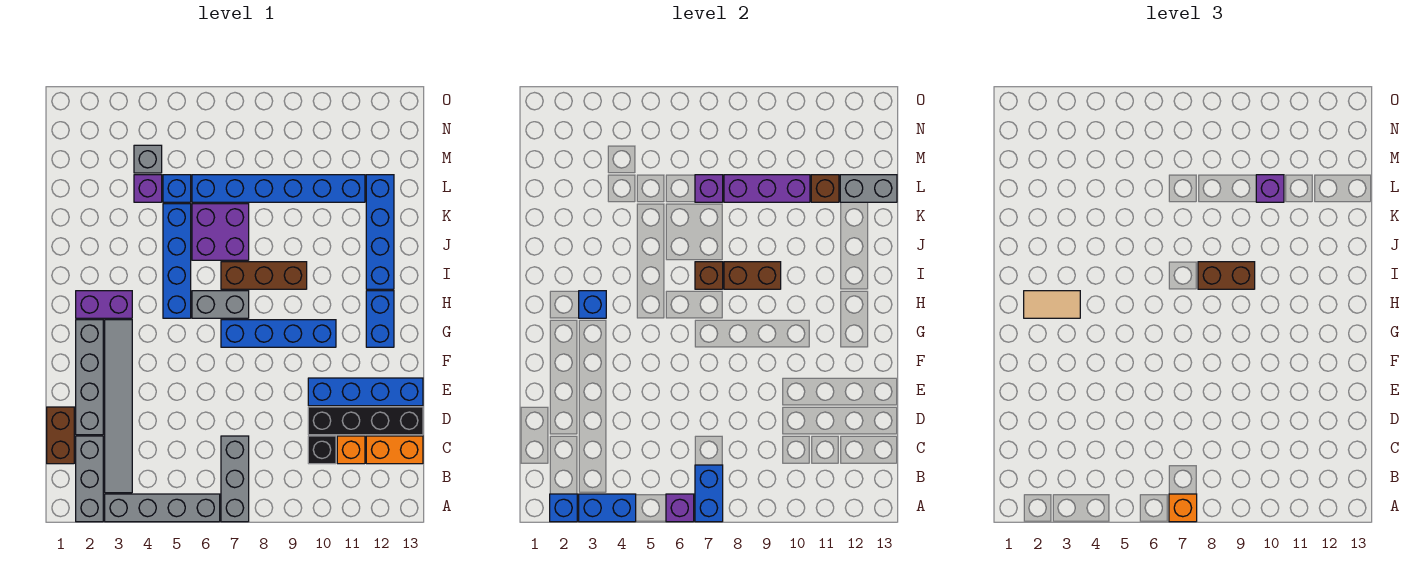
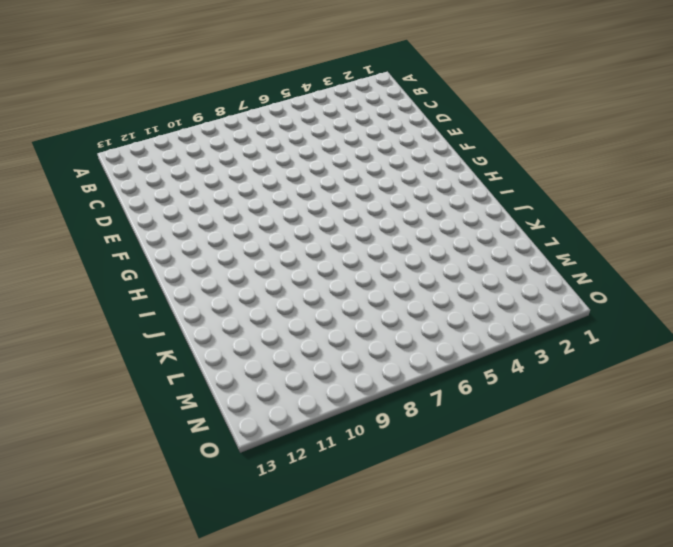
none -> grey brick A2:C2 level 1
none -> grey brick A3:A6 level 1
none -> grey brick A7:C7 level 1
none -> grey tile B3:G3 level 1

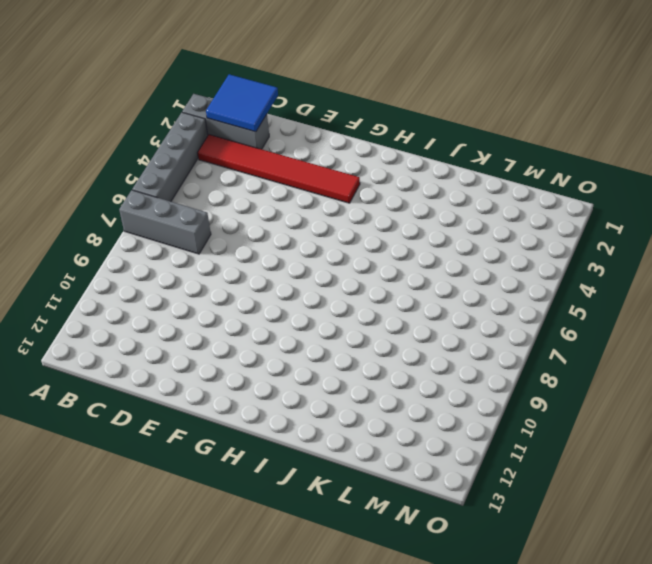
blue tile B1:C2 level 2 -> none
red tile B3:G3 level 1 -> grey tile B3:G3 level 1
none -> brown brick C1:D1 level 1
none -> black brick C10 level 1
none -> orange brick C11 level 1
none -> orange brick C12:C13 level 1

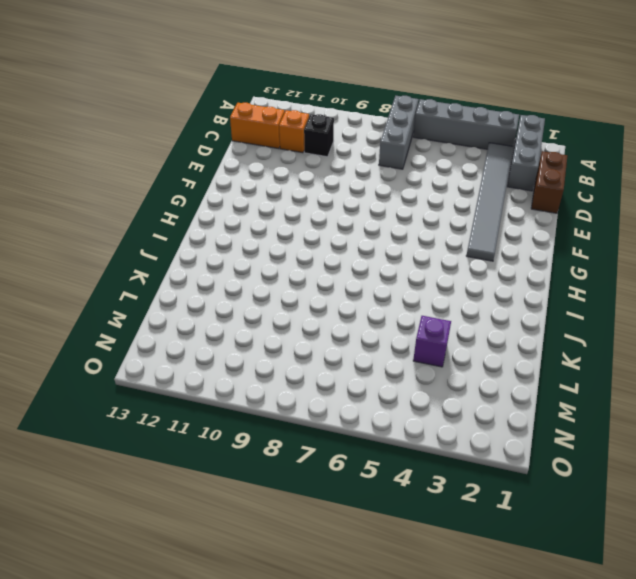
none -> grey brick D2:G2 level 1
none -> black brick D10:D13 level 1
none -> blue brick E10:E13 level 1
none -> blue brick G7:G10 level 1

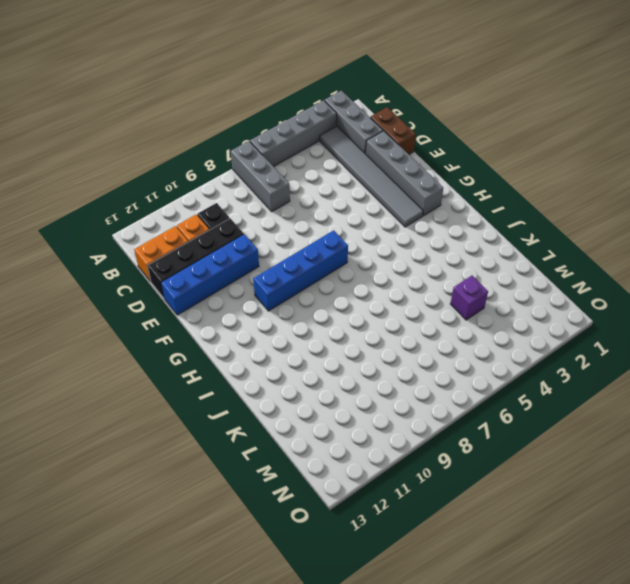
none -> blue brick G12:H12 level 1
none -> purple brick H2:H3 level 1
none -> blue brick H5:K5 level 1
none -> grey brick H6:H7 level 1

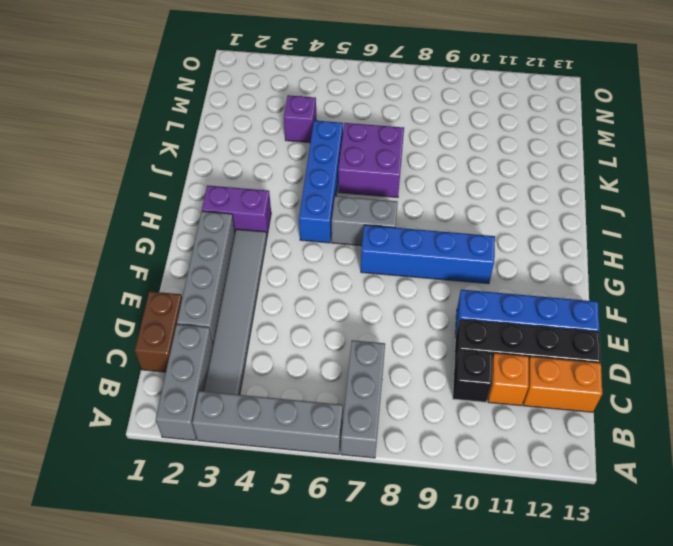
none -> blue brick G12:H12 level 1
none -> brown brick I7:I9 level 1
none -> blue brick I12:L12 level 1
none -> blue brick L5 level 1

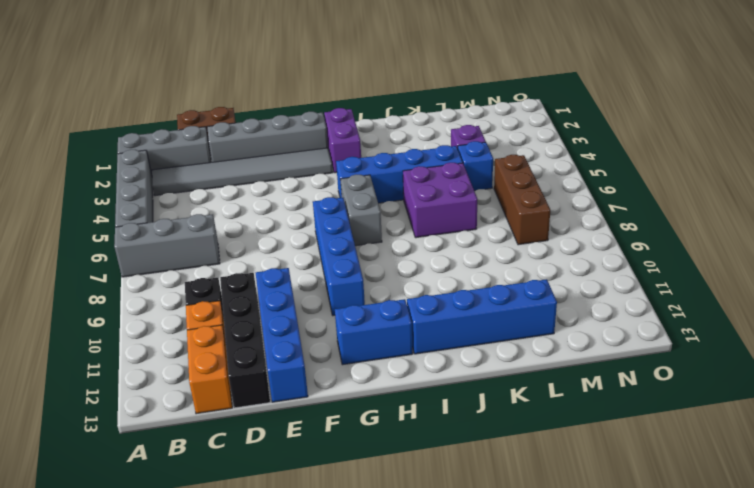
brown brick M6:M8 level 1 -> brown brick I7:I9 level 1
none -> blue brick L6:L11 level 1
none -> grey brick M4 level 1
none -> blue brick A2 level 2
none -> blue brick A3:A4 level 2

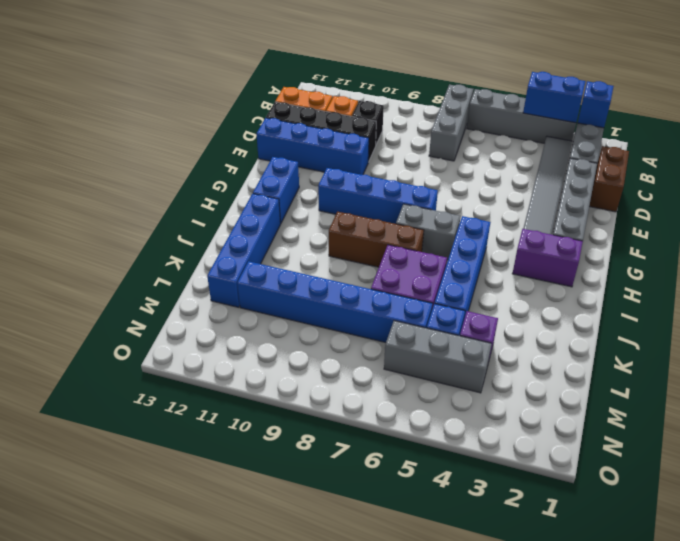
grey brick M4:M6 level 1 -> grey brick M4 level 1
none -> purple brick A6 level 2
none -> blue brick A7:B7 level 2
none -> blue brick H3 level 2
none -> brown brick I7 level 2

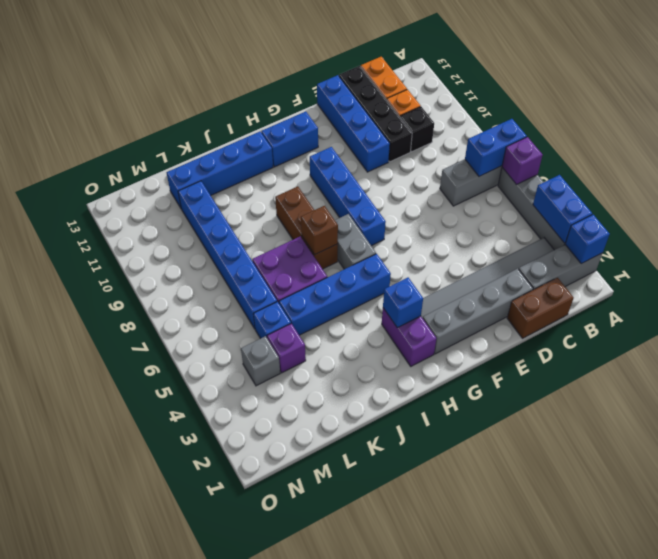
none -> brown brick I8:I9 level 2
none -> purple brick L7 level 2
none -> purple brick L8:L10 level 2
none -> brown brick L11 level 2

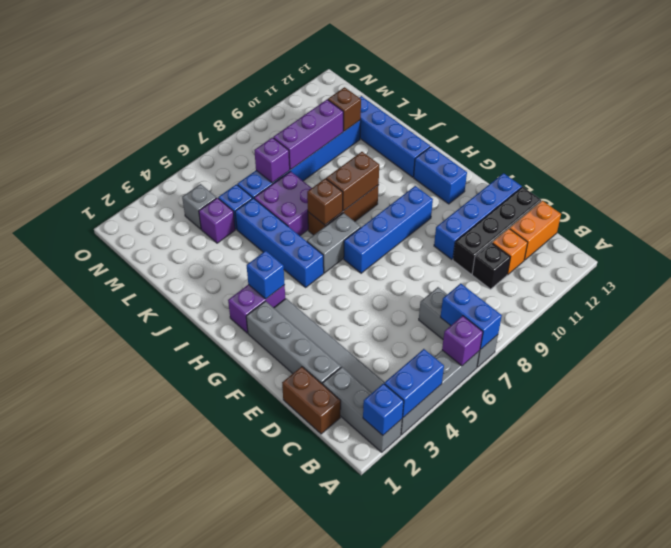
none -> grey brick L12:L13 level 2
none -> orange brick A7 level 3
none -> tan tile H2:H3 level 3
none -> brown brick I8:I9 level 3

